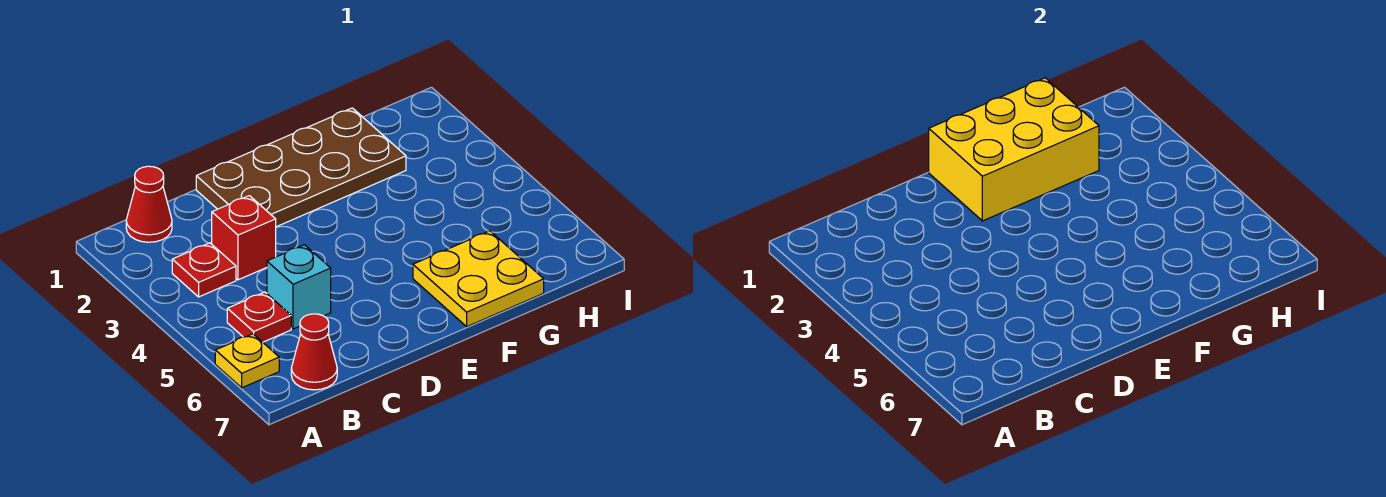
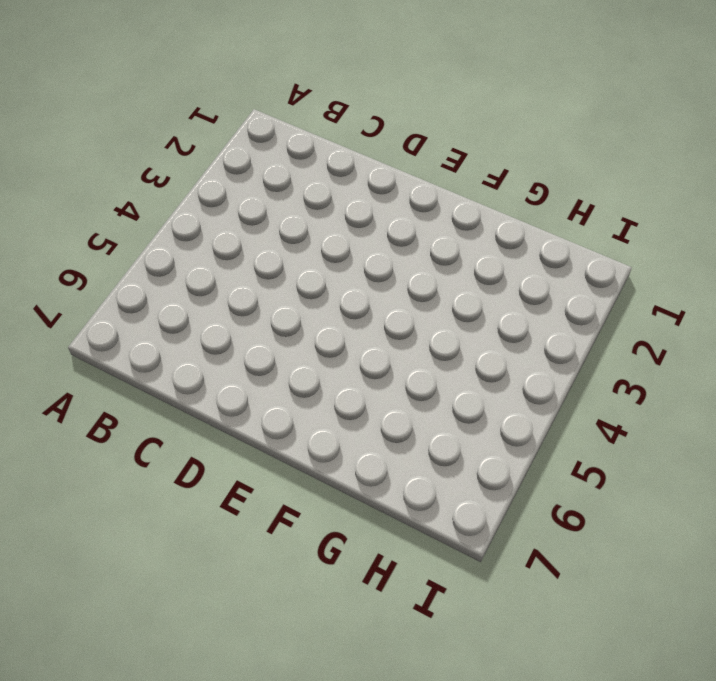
none -> yellow plate A6 level 1
none -> red cone B1 level 1

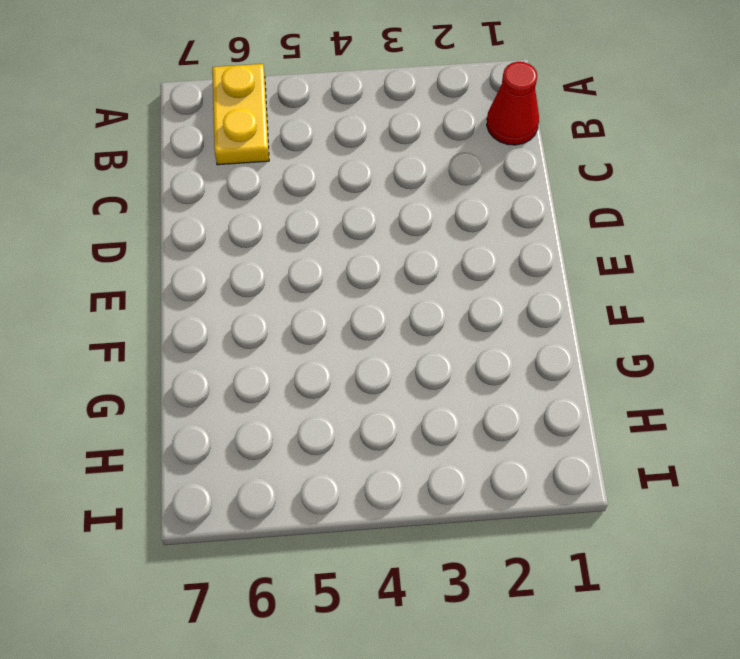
yellow plate A6:B6 level 1 -> yellow plate A6 level 1
none -> red plate B3 level 1
none -> red plate B5 level 1

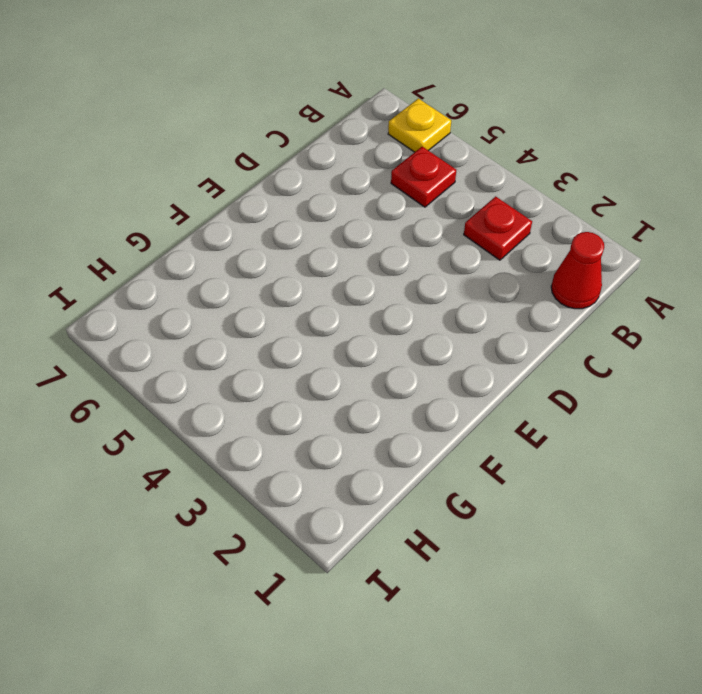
none -> red cone B7 level 1
none -> red brick C3 level 1

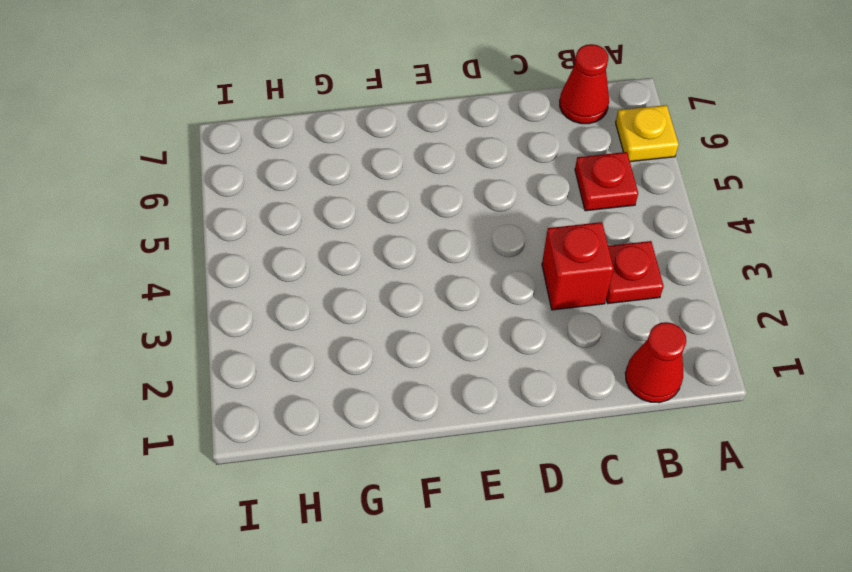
none -> cyan brick C5 level 1
none -> brown plate D1:G2 level 1

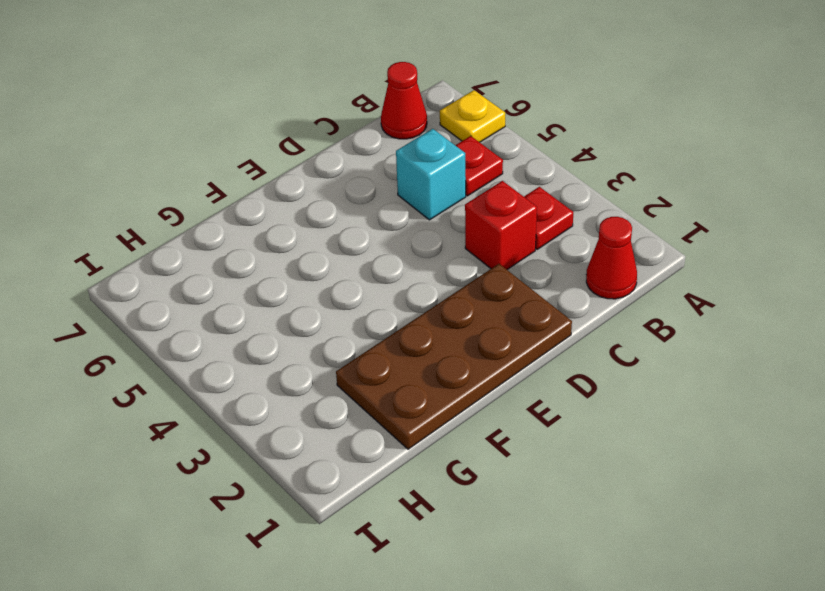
none -> yellow plate F6:G7 level 1
none -> yellow brick E1:G2 level 2

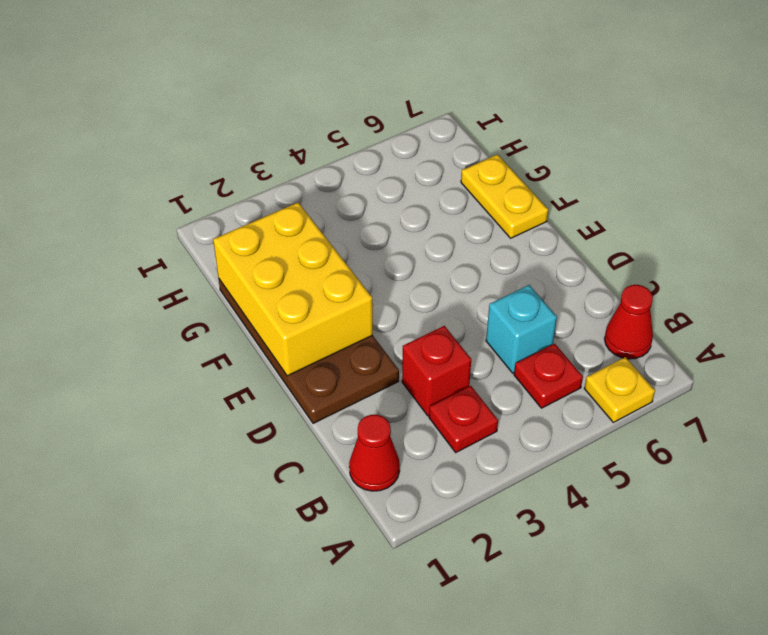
yellow plate F7:G7 level 1 -> yellow plate F6:G7 level 1

